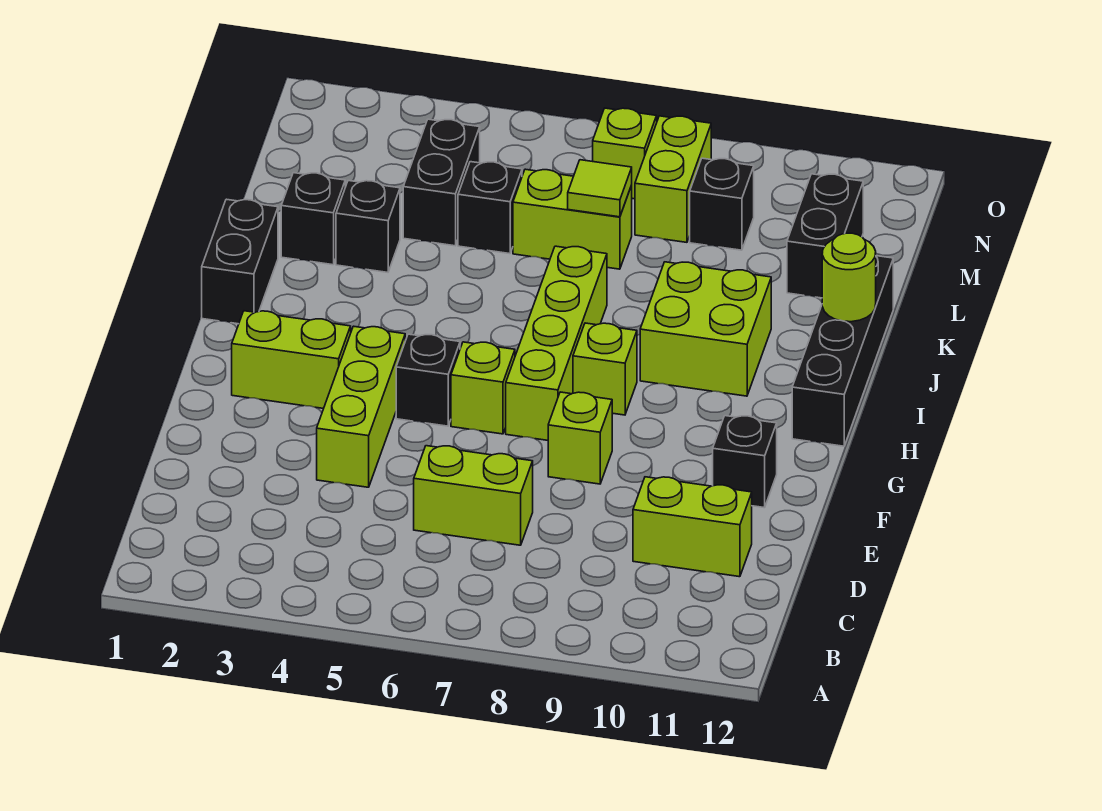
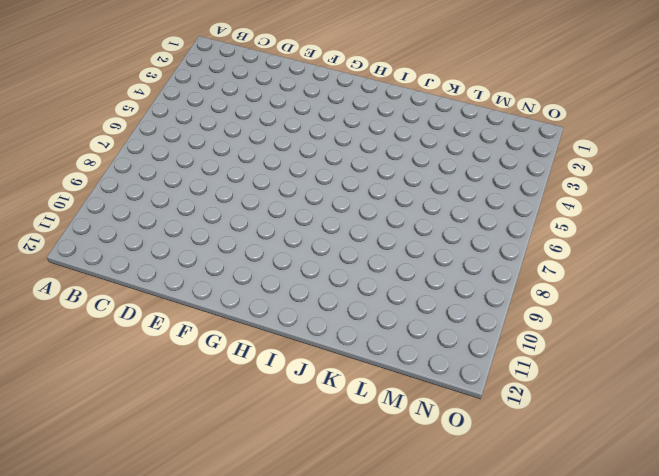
none -> lime brick D6:D7 level 1
none -> lime brick D10:D11 level 1
none -> lime brick E4:G4 level 1

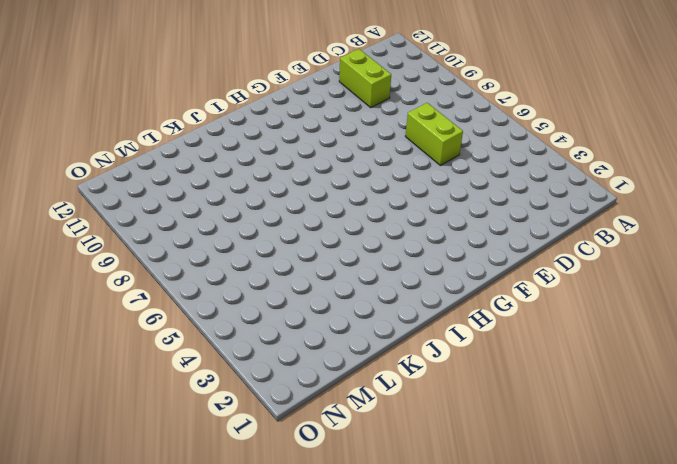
none -> lime brick E4:G4 level 1
none -> lime brick F8 level 1
none -> black brick F11 level 1

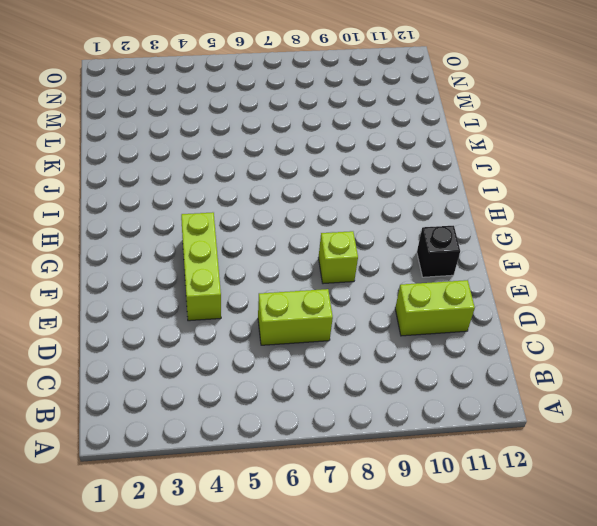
none -> lime brick G2:G3 level 1
none -> black brick G5 level 1
none -> lime brick G6 level 1

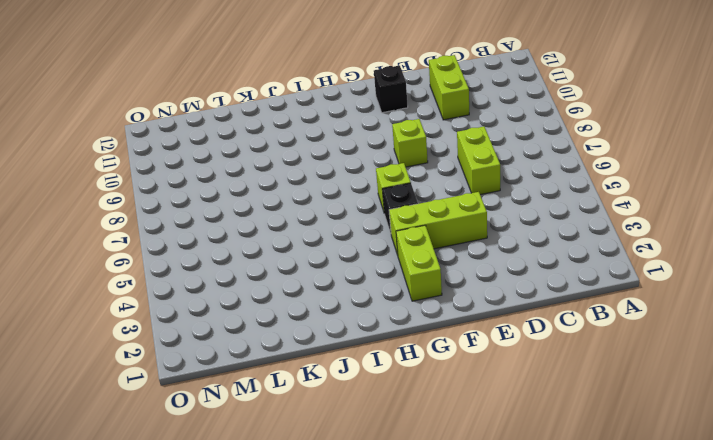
none -> lime brick G7:J7 level 1
none -> lime brick H8 level 1
none -> black brick H12:K12 level 1

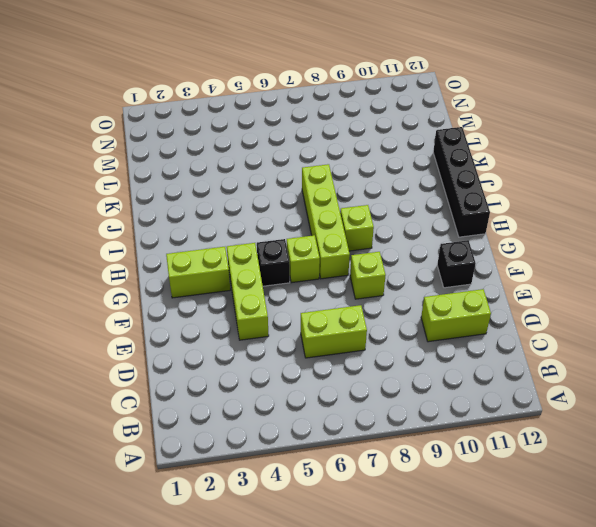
none -> black brick I1:J1 level 1
none -> lime brick I9:J10 level 1
none -> black brick K2 level 1

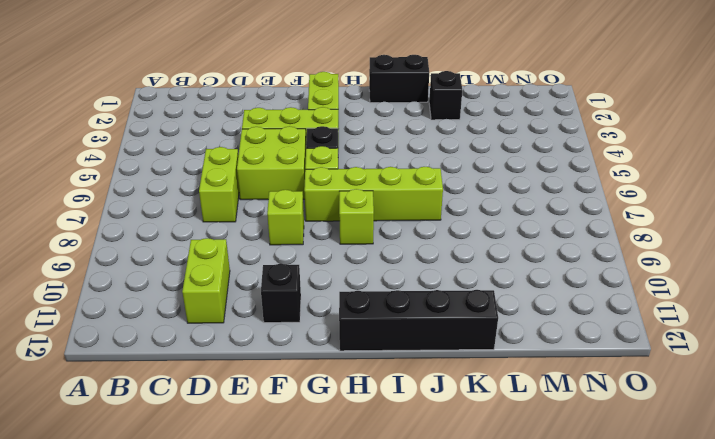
lime brick E5:F6 level 1 -> lime brick I9:J10 level 1
none -> black brick K3 level 1
none -> black brick L4:M4 level 1
none -> black brick L5 level 1

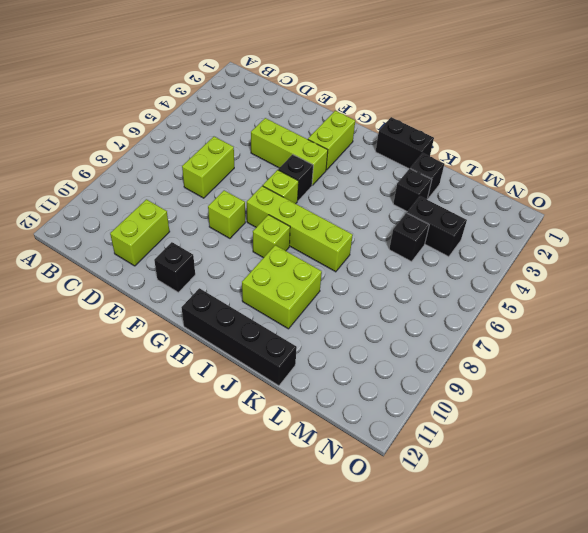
none -> lime brick L6:L7 level 1
none -> black brick L11:M11 level 1
none -> lime brick M8:N8 level 1

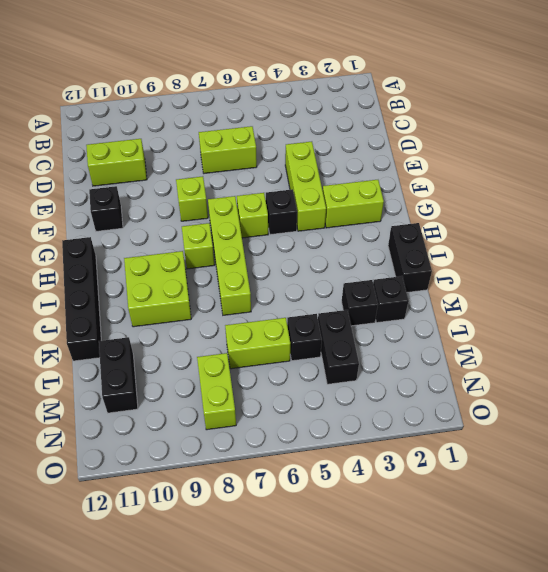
none -> black brick M9 level 1
none -> lime brick N7 level 1
none -> lime round brick J12 level 2

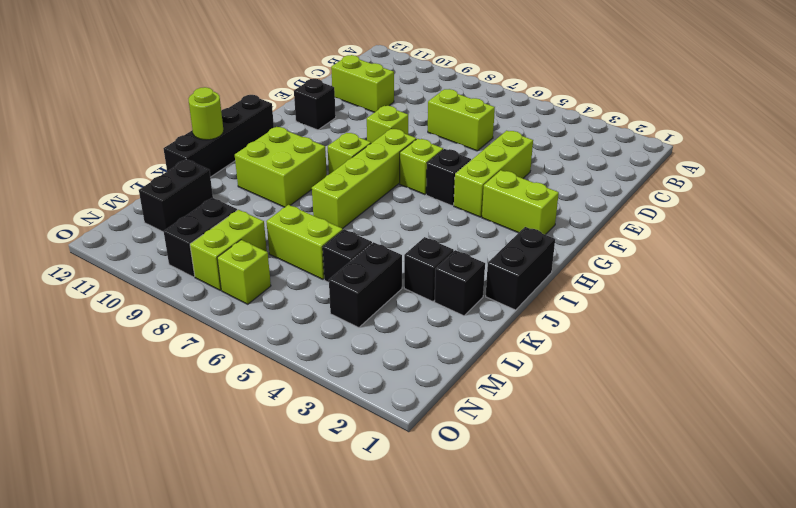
black brick M9:N9 level 1 -> black brick M9 level 1
none -> lime tile L7 level 2

